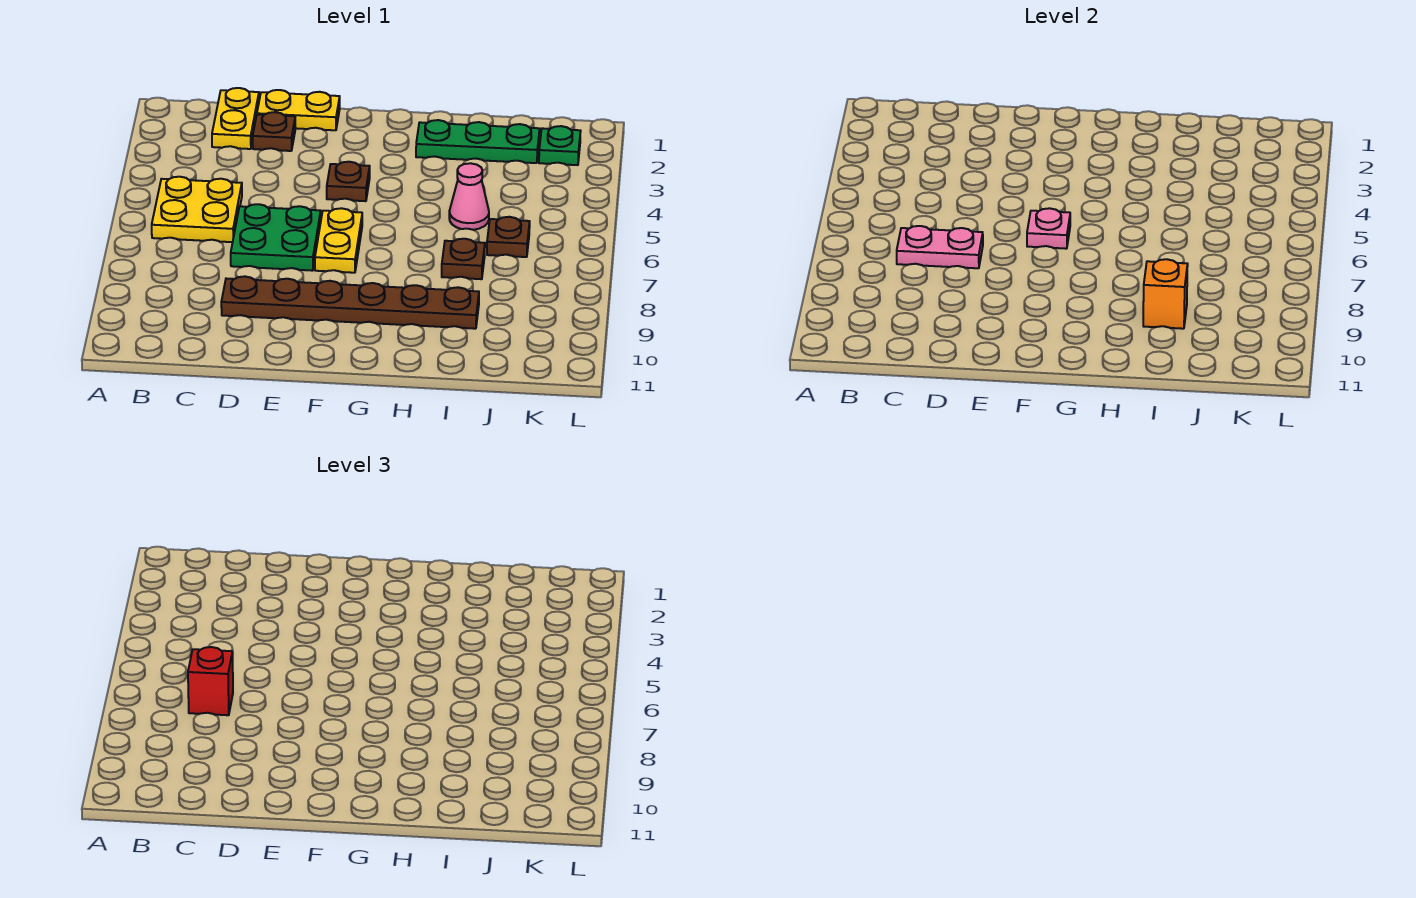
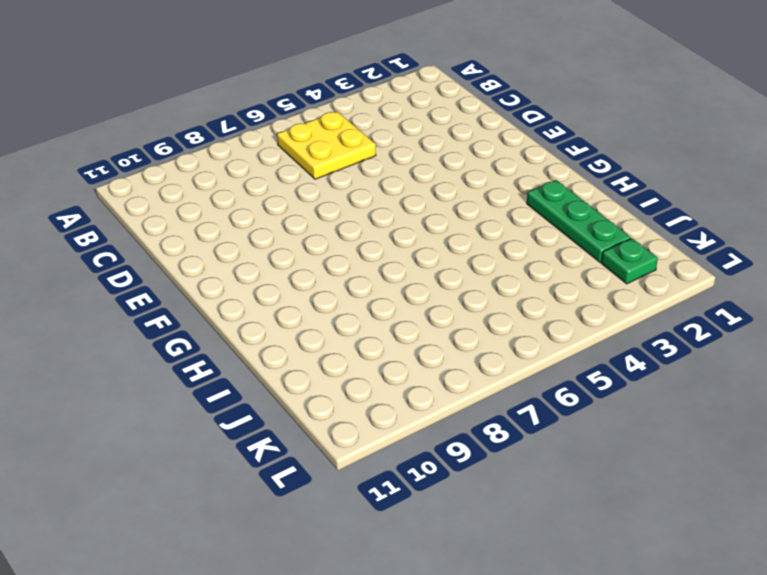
none -> yellow plate C1:C2 level 1
none -> yellow plate D1:E1 level 1
none -> brown plate D2 level 1

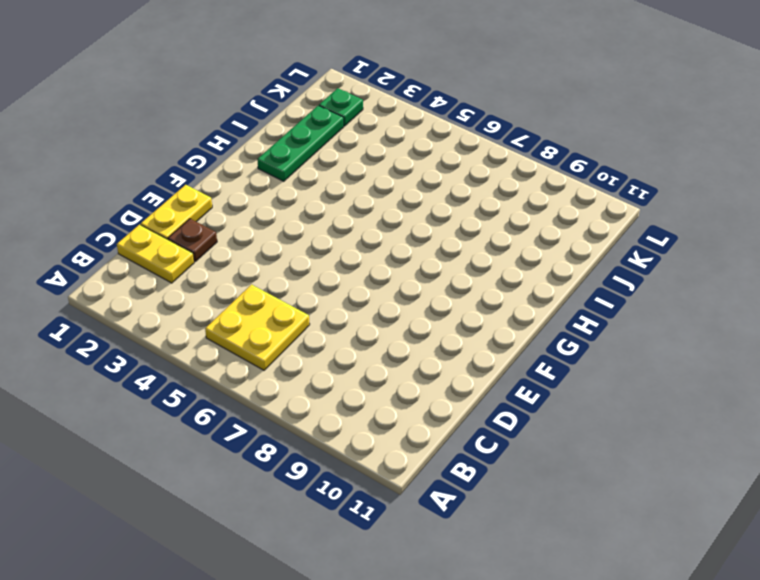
none -> green plate D6:E7 level 1
none -> brown plate D9:I9 level 1
none -> brown plate F4 level 1

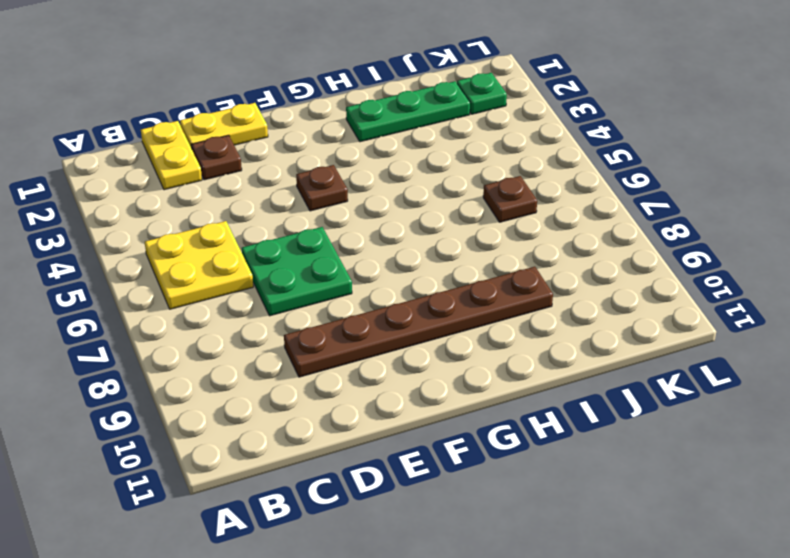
none -> yellow plate F6:F7 level 1
none -> pink cone I5 level 1
none -> brown plate I7 level 1

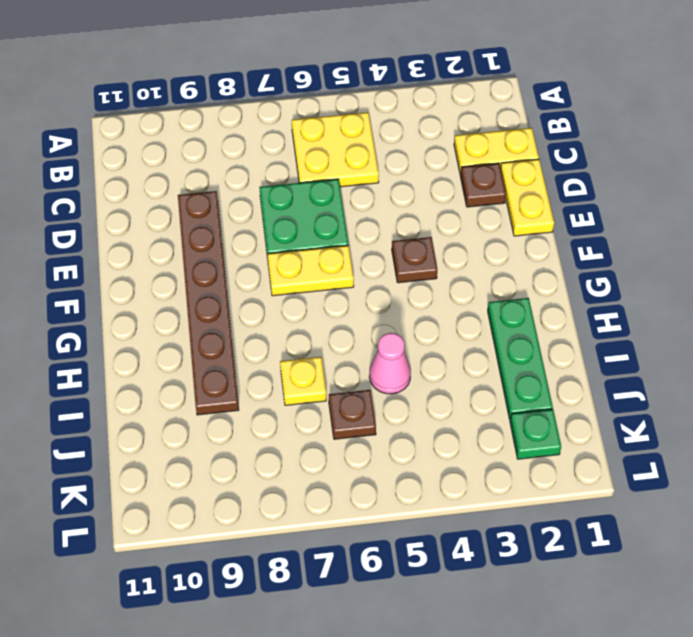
yellow plate I7 level 1 -> brown plate I7 level 1
none -> pink plate C7:D7 level 2
none -> pink plate F6 level 2
none -> orange brick I9 level 2

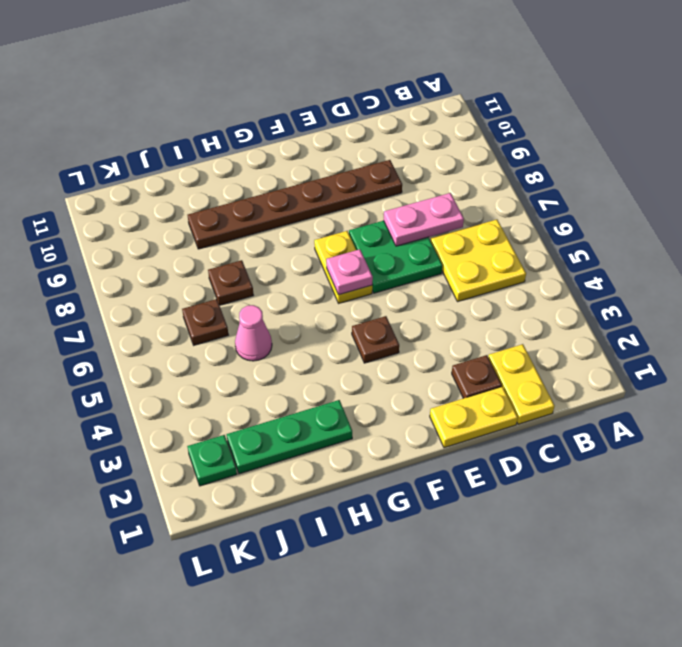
none -> orange brick I9 level 2
none -> red brick C7 level 3

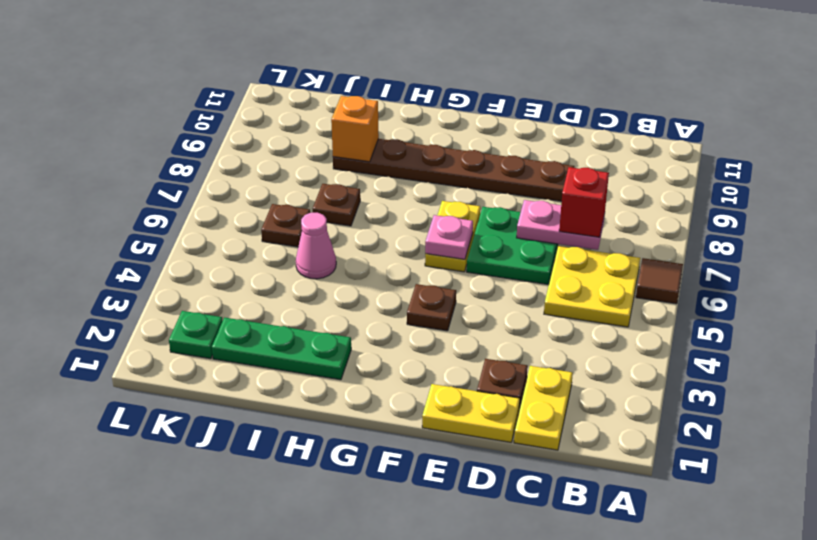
brown tile A6 level 1 -> none

